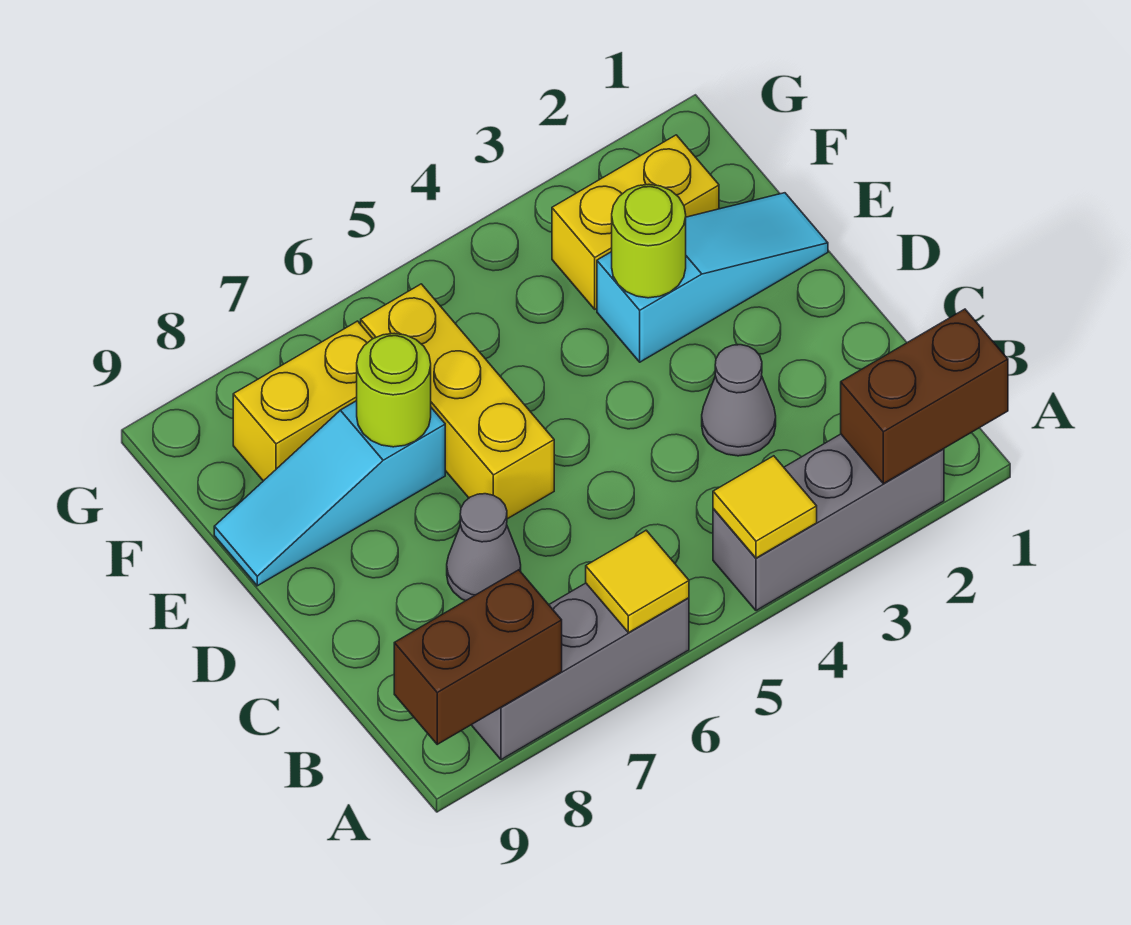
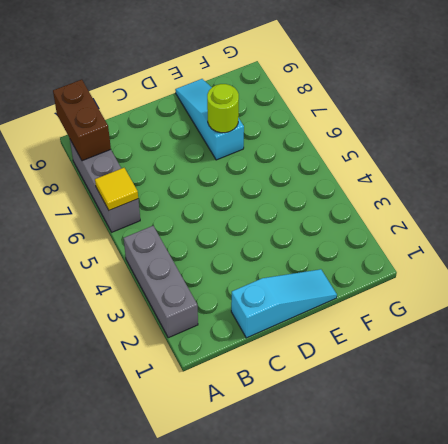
cyan slope C1:E1 level 1 top C -> cyan slope E1:E3 level 1 top 3
none -> grey cone C3 level 1
none -> grey cone C7 level 1
none -> yellow brick D6:F6 level 1

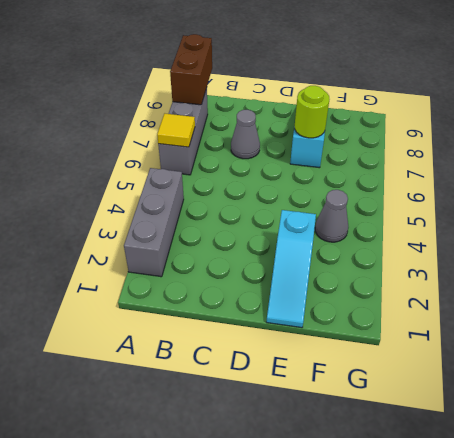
grey cone F4 level 1 -> grey cone C3 level 1
none -> yellow brick D6:F6 level 1
none -> yellow brick F2:F3 level 1
none -> yellow brick F7:F8 level 1

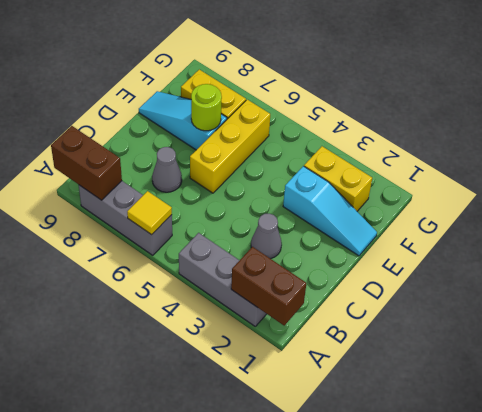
none -> yellow tile A4 level 2
none -> lime round brick E3 level 2

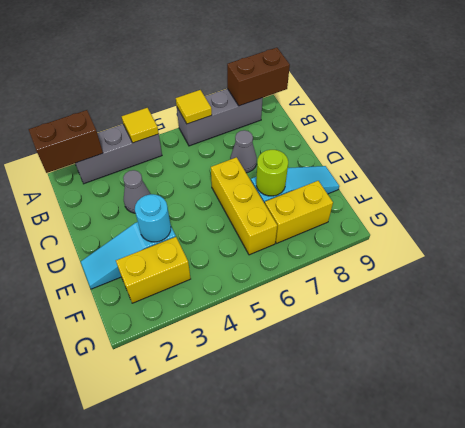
cyan round brick E3 level 2 -> lime round brick E3 level 2

